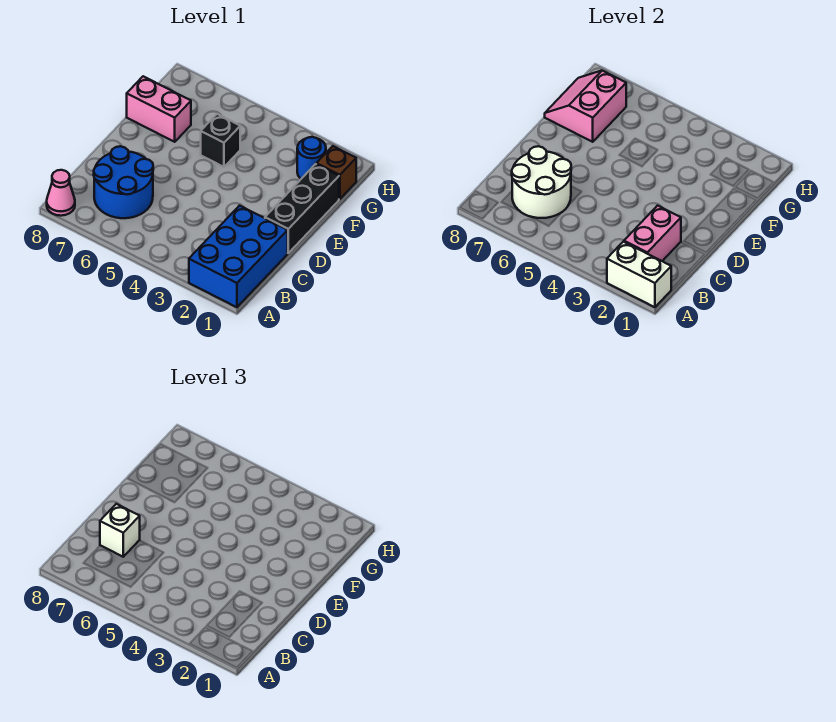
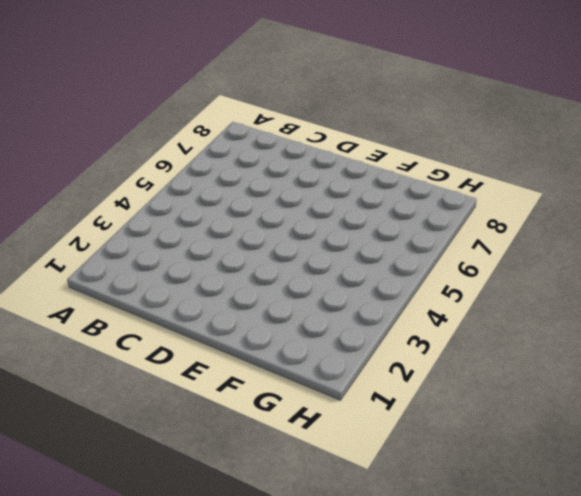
none -> blue brick A1:C2 level 1
none -> pink cone A8 level 1
none -> blue round brick B6:C7 level 1

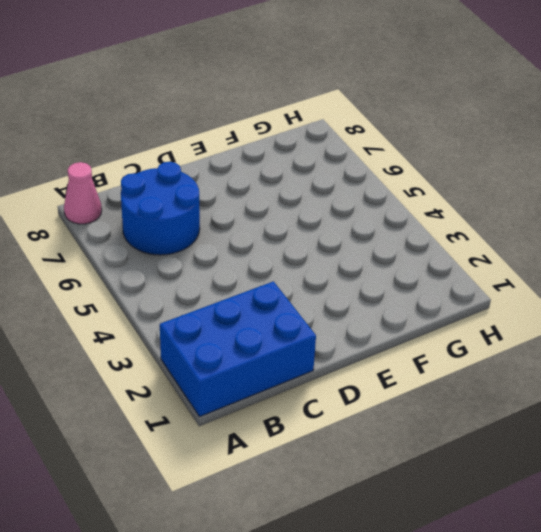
none -> black brick D1:F1 level 1
none -> black brick F5 level 1
none -> pink brick F7:F8 level 1

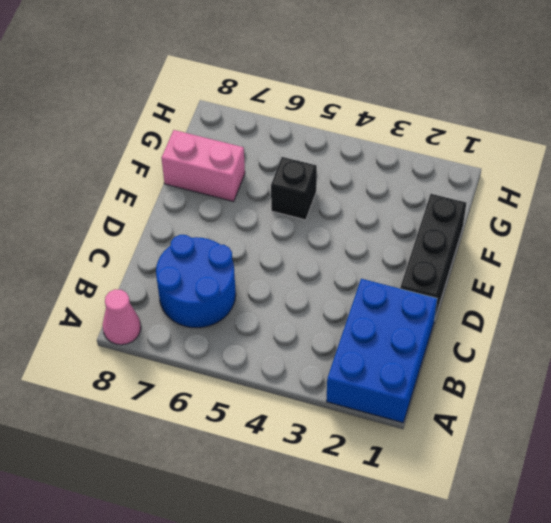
none -> brown brick G1 level 1
none -> blue round brick G2 level 1
none -> white brick A1:A2 level 2

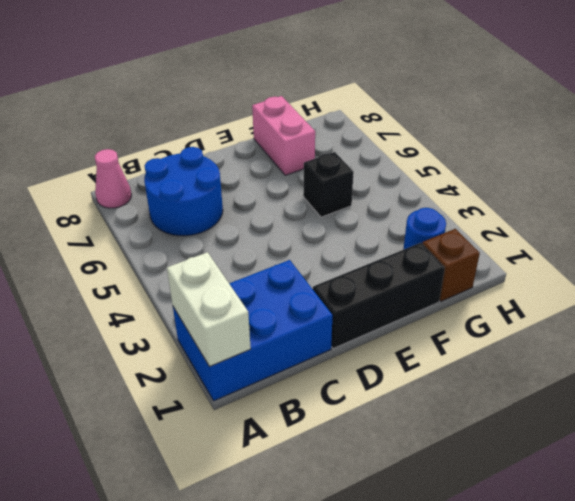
none -> pink brick B2:C2 level 2
none -> white round brick B6:C7 level 2
none -> pink slope F7:G8 level 2 top 7

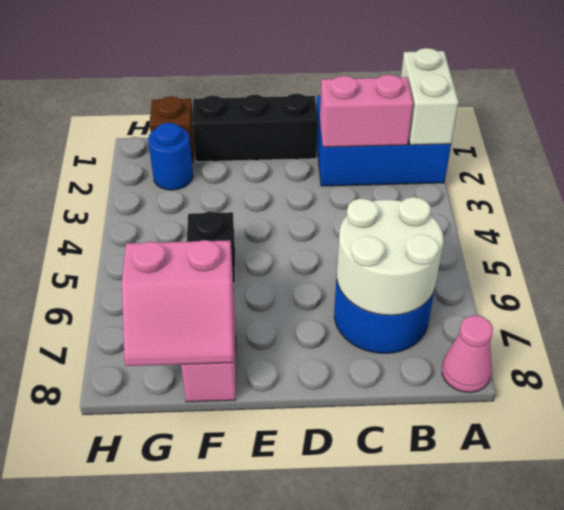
none -> white brick C7 level 3

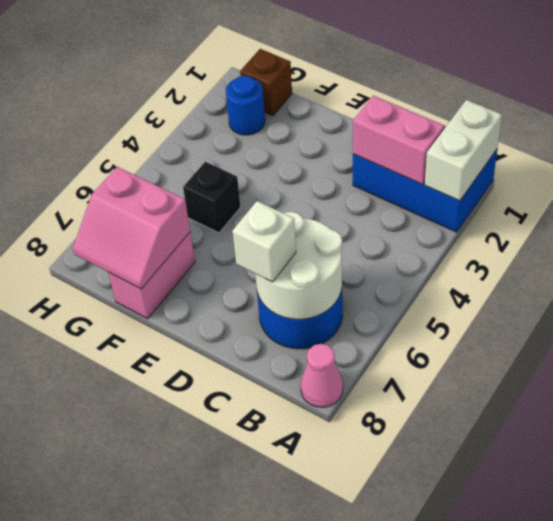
none -> black brick D1:F1 level 1

